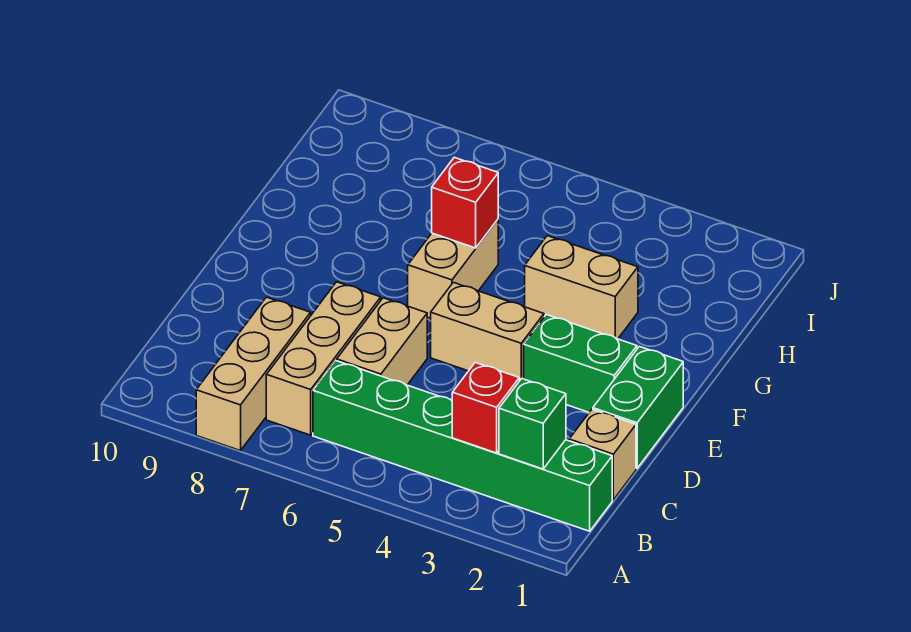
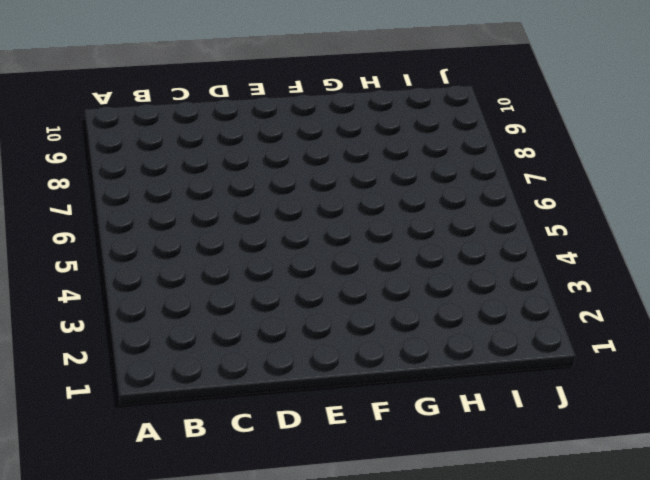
none -> tan brick A8:C8 level 1
none -> green brick B1:B6 level 1
none -> tan brick B7:D7 level 1

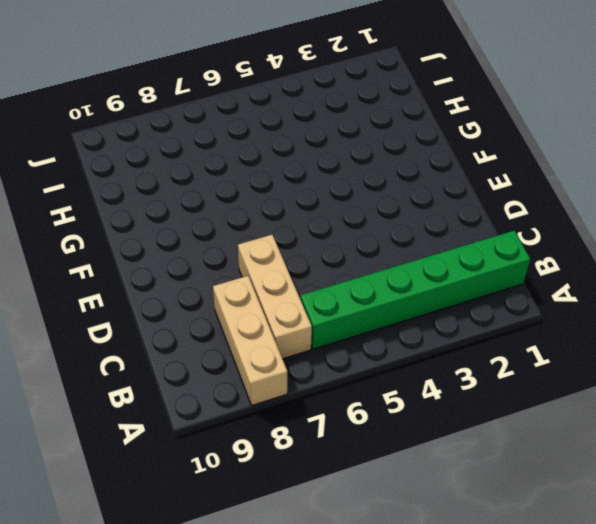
none -> tan brick C1 level 1
none -> tan brick C6:D6 level 1
none -> green brick D1:E1 level 1

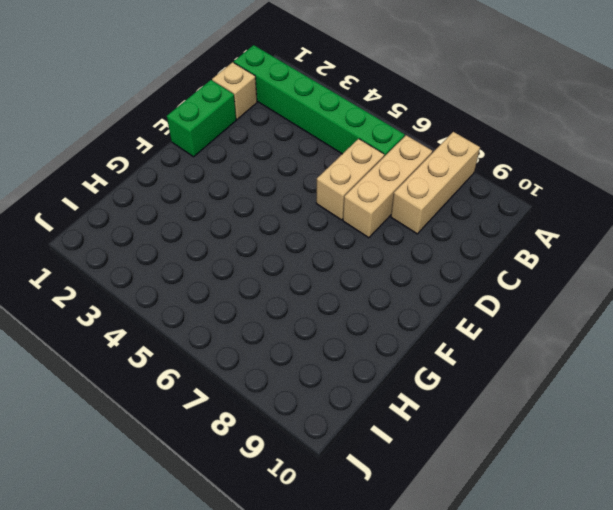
none -> green brick E2:E3 level 1
none -> tan brick E4:E5 level 1
none -> tan brick F6:G6 level 1

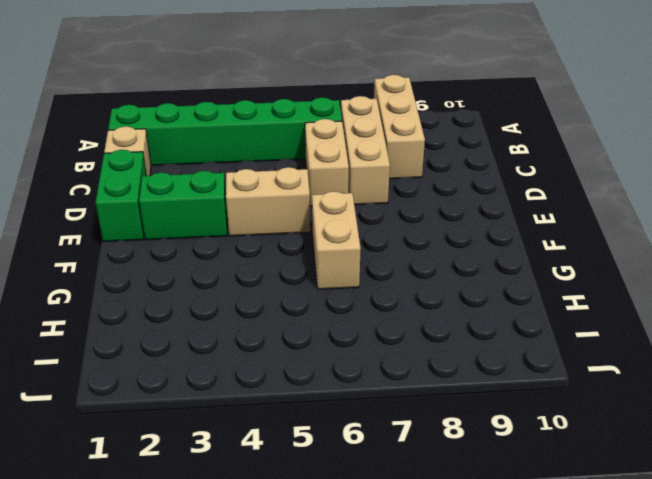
none -> tan brick G3:G4 level 1
none -> green brick B2 level 2
none -> red brick B3 level 2

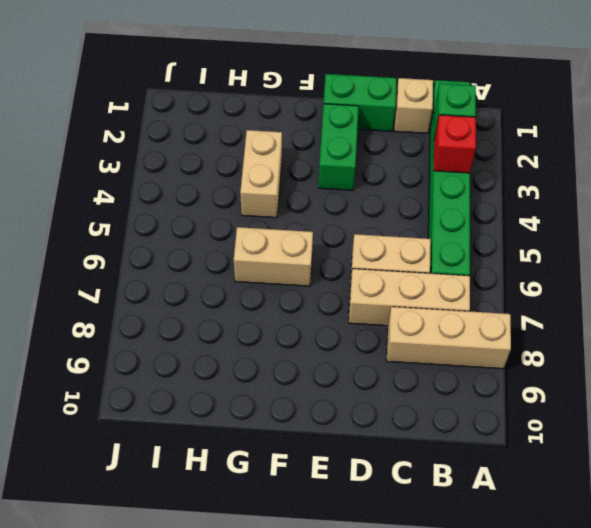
none -> tan brick E4:E5 level 1
none -> red brick G6 level 2

